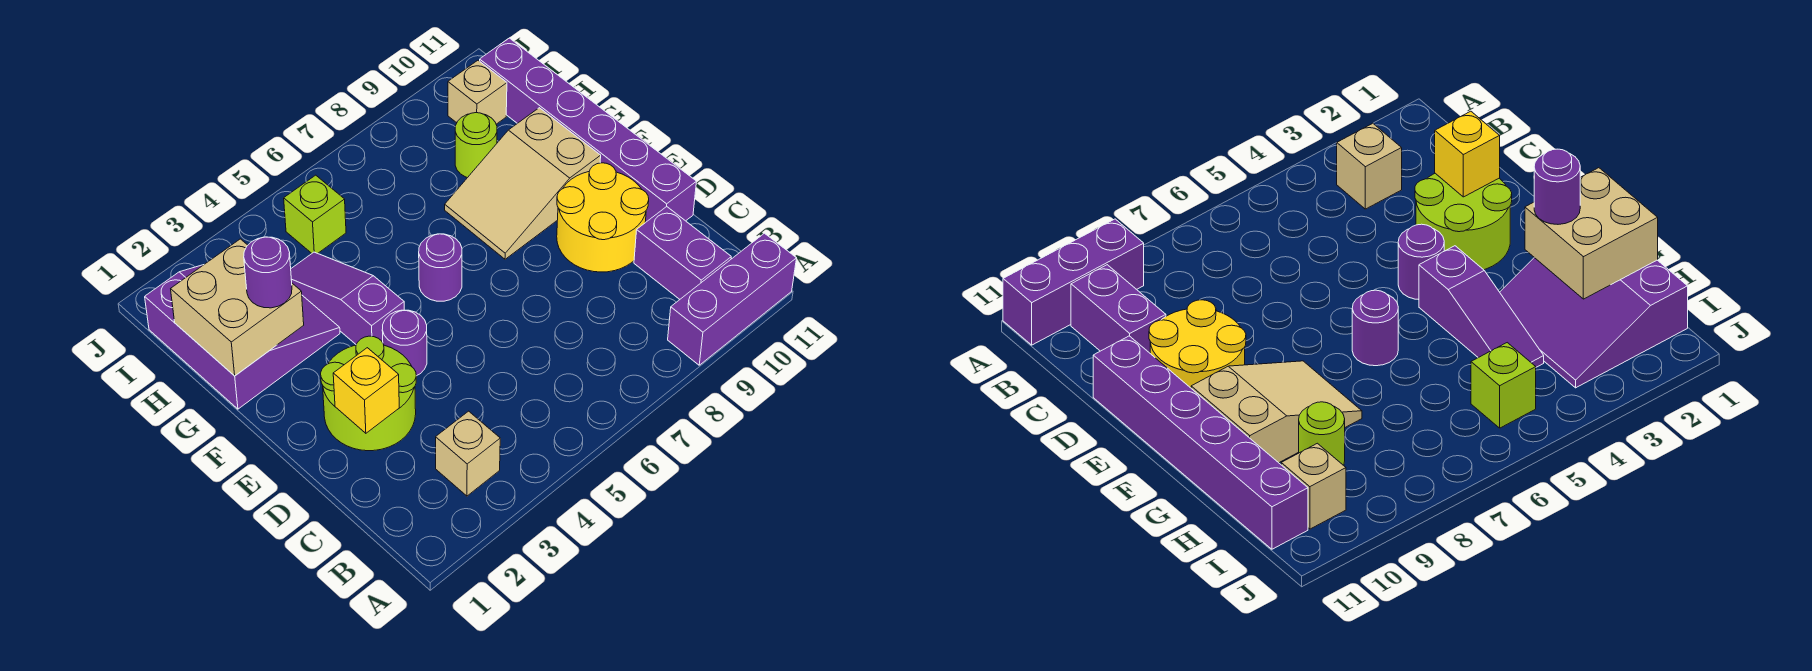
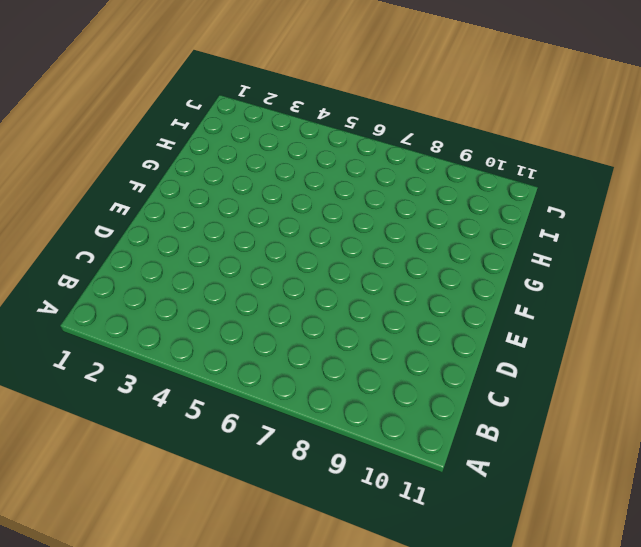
none -> purple brick A9:A11 level 1
none -> tan brick B3 level 1
none -> purple brick B10:C10 level 1

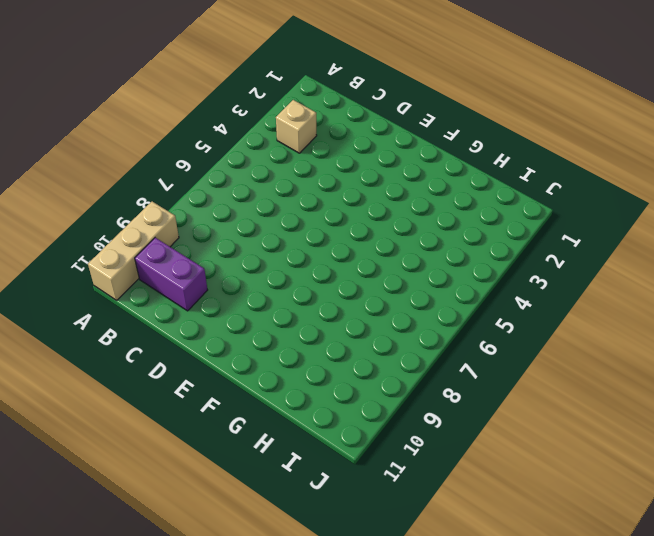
tan brick A9:A11 level 1 -> purple brick A9:A11 level 1
none -> lime round brick D2:E3 level 1
none -> yellow round brick D9:E10 level 1
none -> purple brick D11:I11 level 1

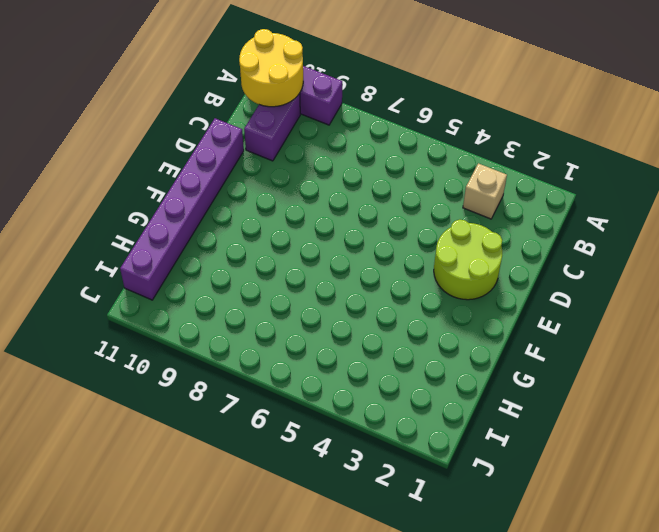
yellow round brick A10:B11 level 2 -> yellow round brick D9:E10 level 1
none -> purple round brick E4 level 1
none -> purple slope F4:H4 level 1 top F
none -> purple round brick F6 level 1

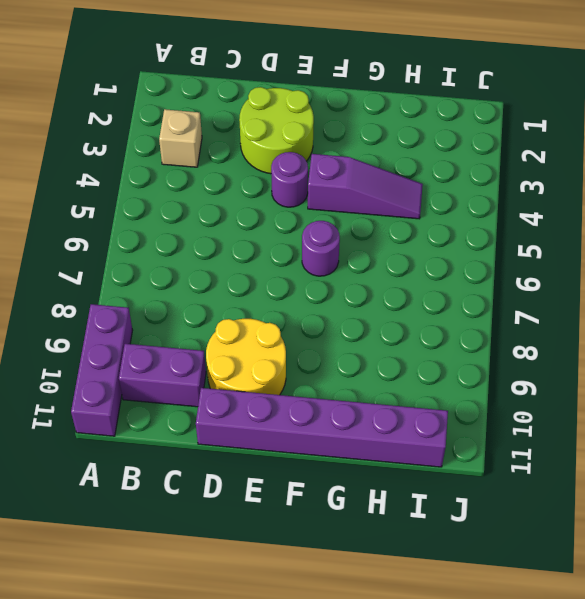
none -> tan slope F8:G10 level 1 top 10
none -> purple slope G1:I3 level 1 top 1
none -> lime round brick H9 level 1

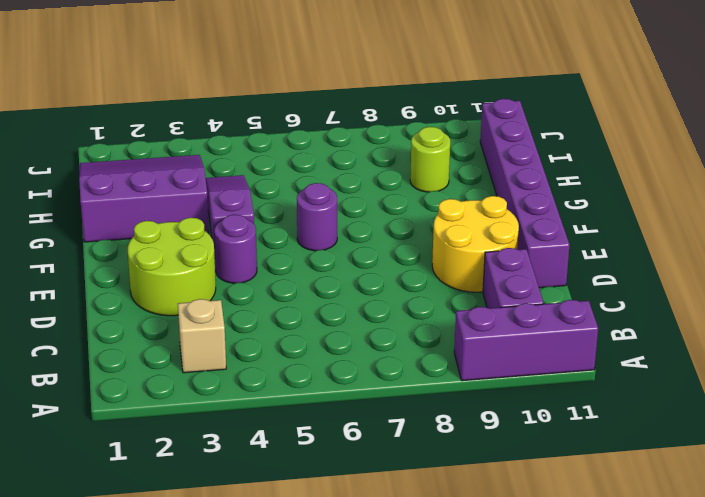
purple slope G1:I3 level 1 top G -> purple slope G1:I3 level 1 top 1
none -> tan slope F8:G10 level 1 top 10
none -> lime brick I5 level 1
none -> tan brick I10 level 1

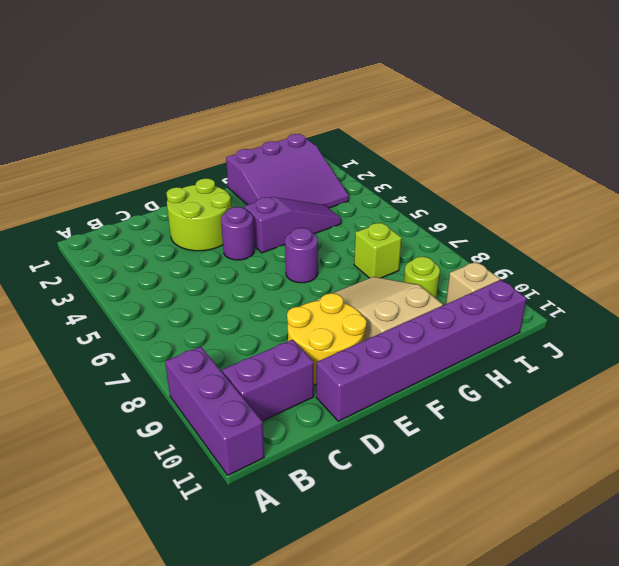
lime brick H7 level 1 -> lime brick I5 level 1
none -> tan brick B3 level 1
none -> yellow brick D2 level 2
none -> tan brick G1:H2 level 2

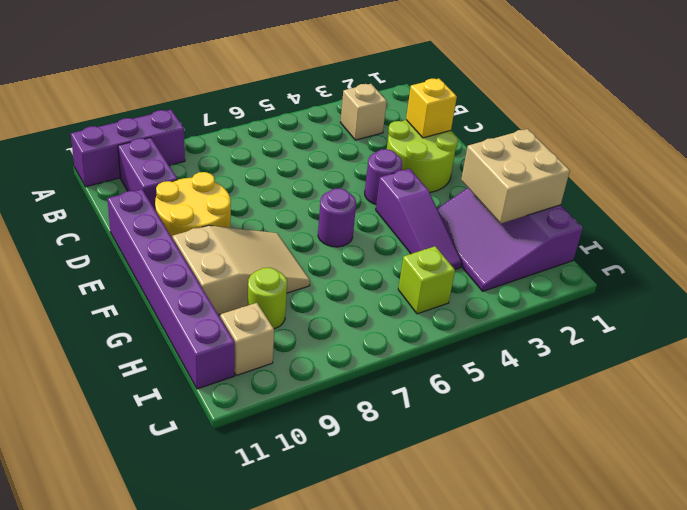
none -> purple round brick G2 level 3

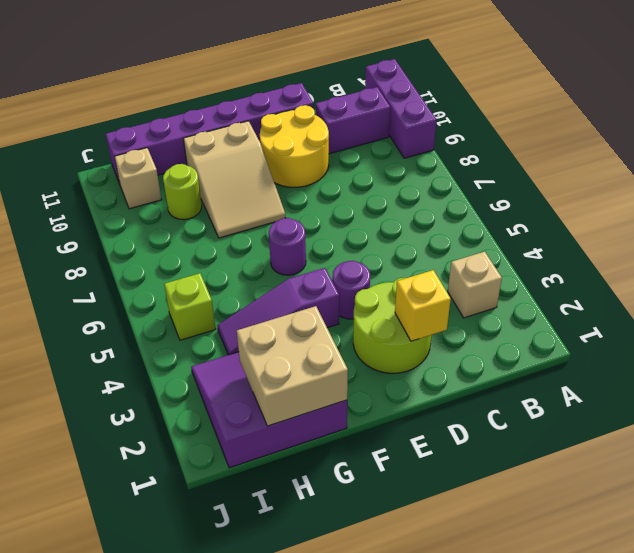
none -> purple round brick G2 level 3

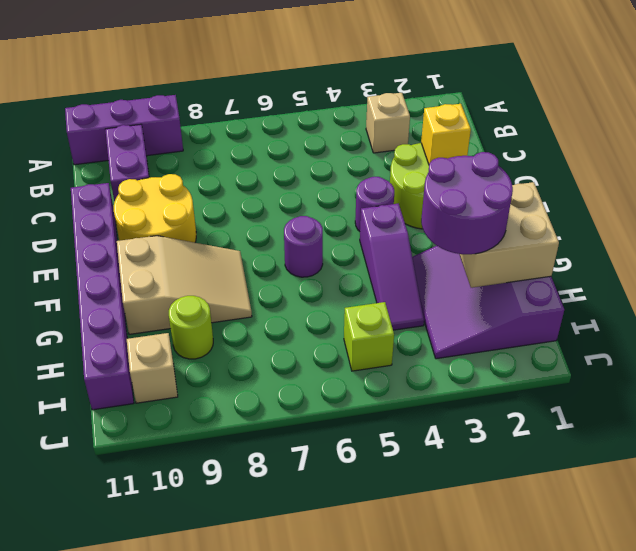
purple round brick G2:H3 level 3 -> purple round brick G2 level 3

